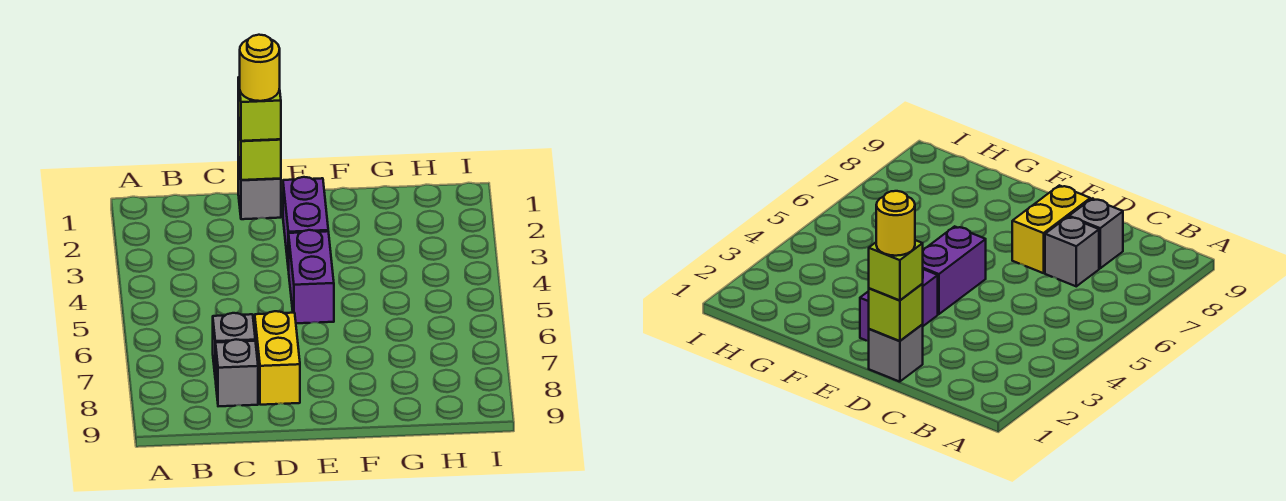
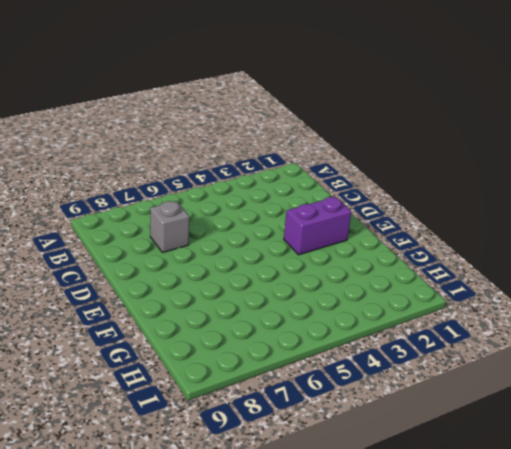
none -> grey brick C8 level 1
none -> grey brick D1 level 1

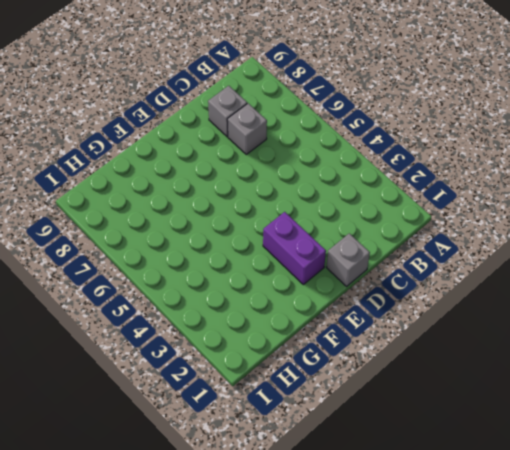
none -> yellow brick D7:D8 level 1
none -> purple brick E4:E5 level 1

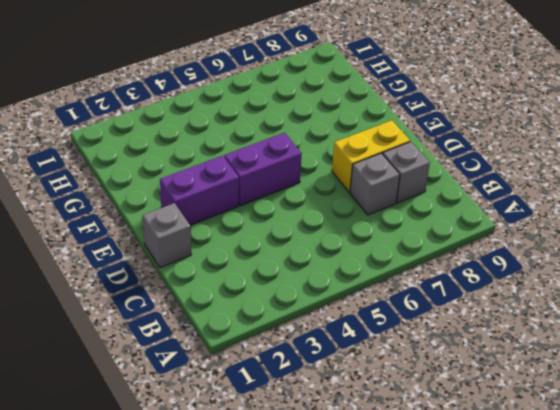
none -> lime brick D1 level 2
none -> lime brick D1 level 3

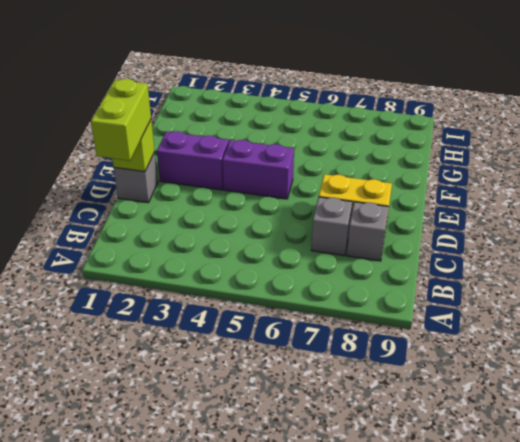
lime brick C1:D1 level 3 -> lime brick D1 level 3
none -> yellow round brick D1 level 4

